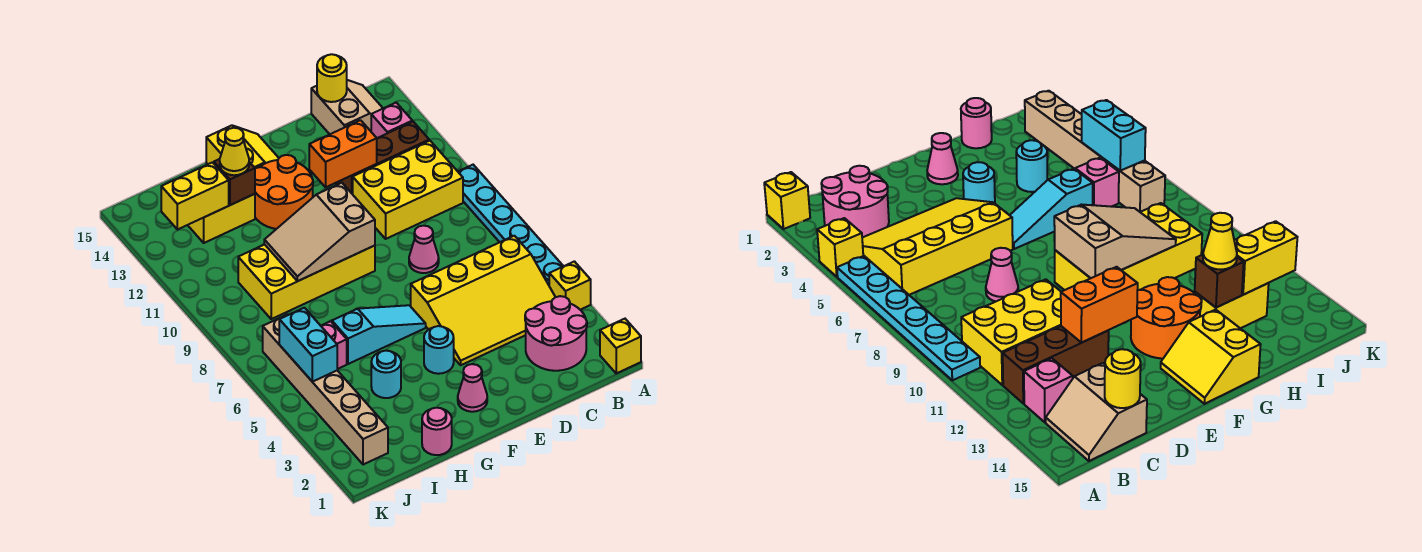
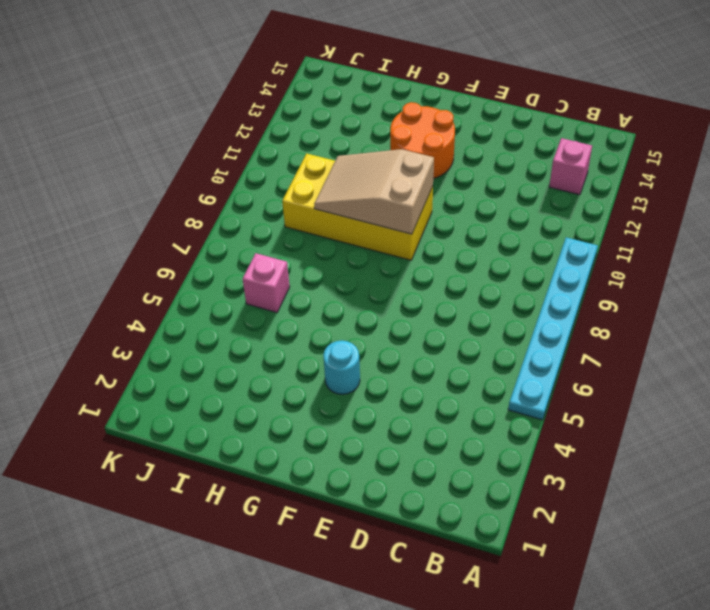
none -> yellow brick A1 level 1
none -> yellow brick A4 level 1
none -> pink round brick B2:C3 level 1

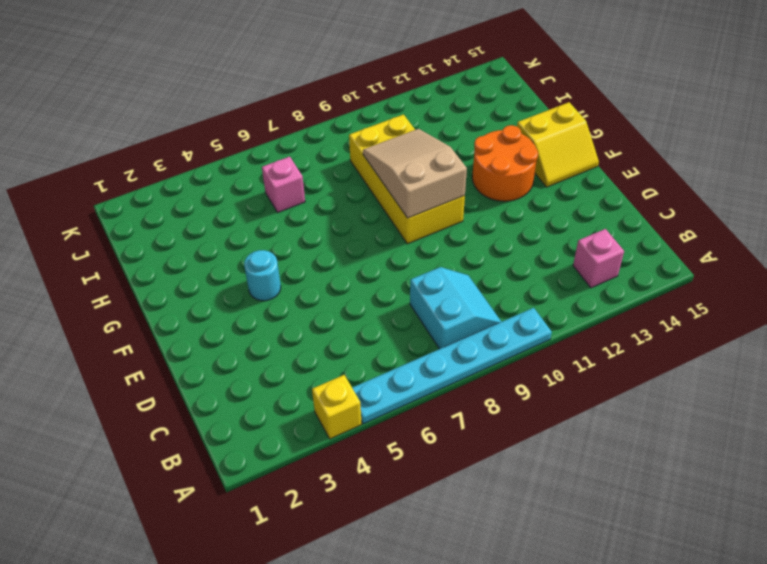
cyan slope B8:C9 level 1 top 8 -> none
none -> yellow brick A1 level 1
none -> pink round brick B2:C3 level 1
none -> yellow slope B4:E6 level 1 top 6

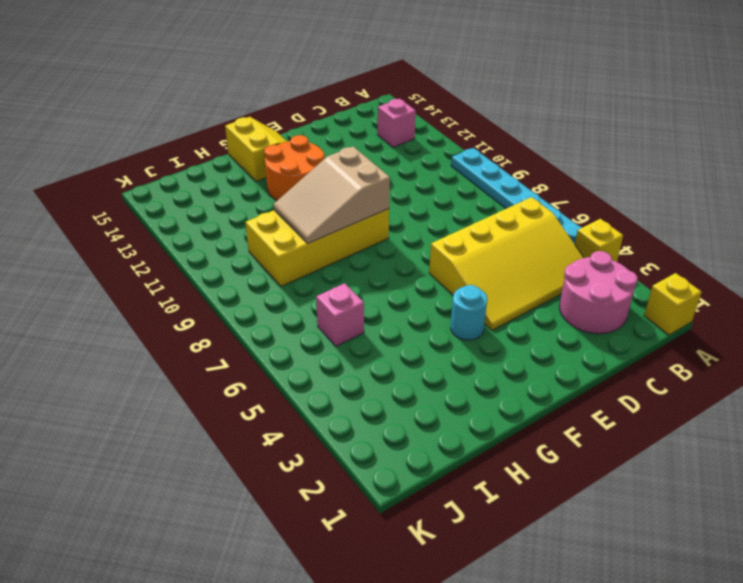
none -> yellow brick B10:D11 level 1
none -> brown brick B12:D12 level 1
none -> tan slope B14:C15 level 1 top C

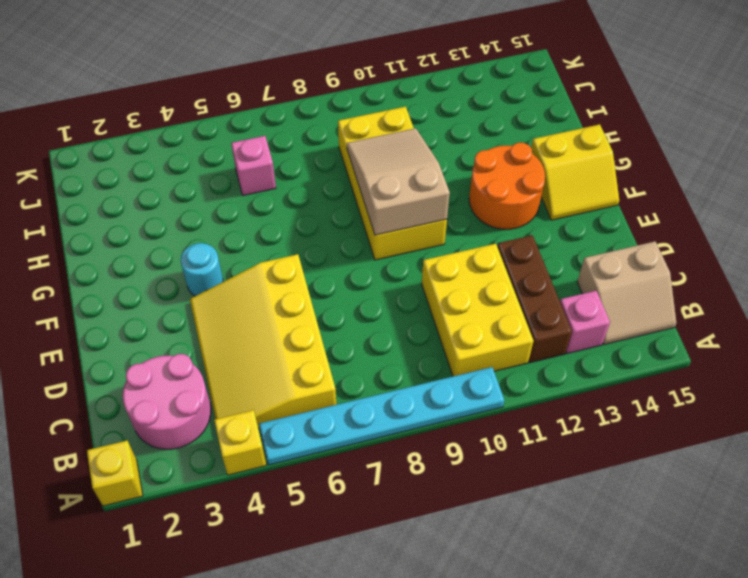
none -> pink cone D8 level 1
none -> pink cone F2 level 1
none -> cyan slope F6:H6 level 1 top H

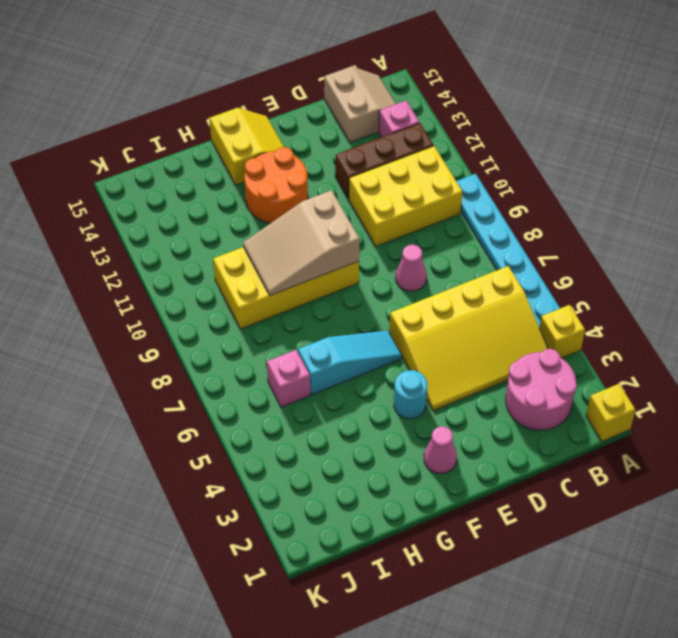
none -> pink round brick H1 level 1
none -> cyan round brick H4 level 1
none -> yellow brick H13:I13 level 1

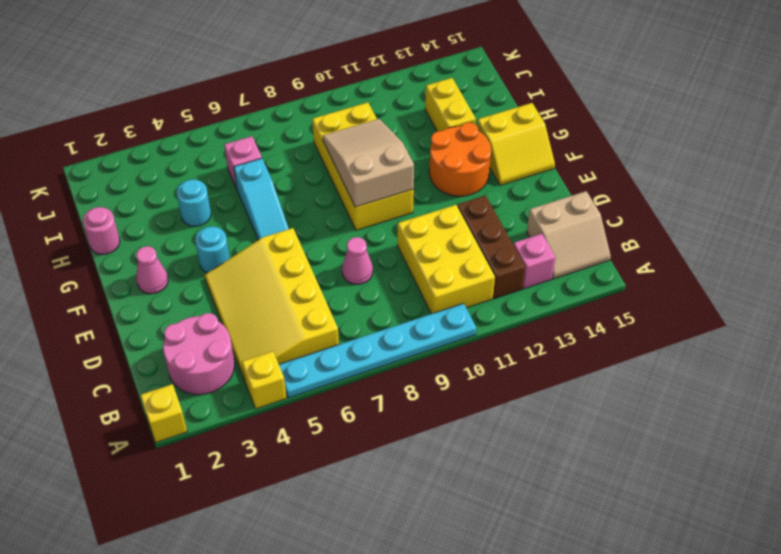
none -> tan brick J2:J7 level 1
none -> yellow round brick C15 level 2
none -> orange brick D12:E12 level 2

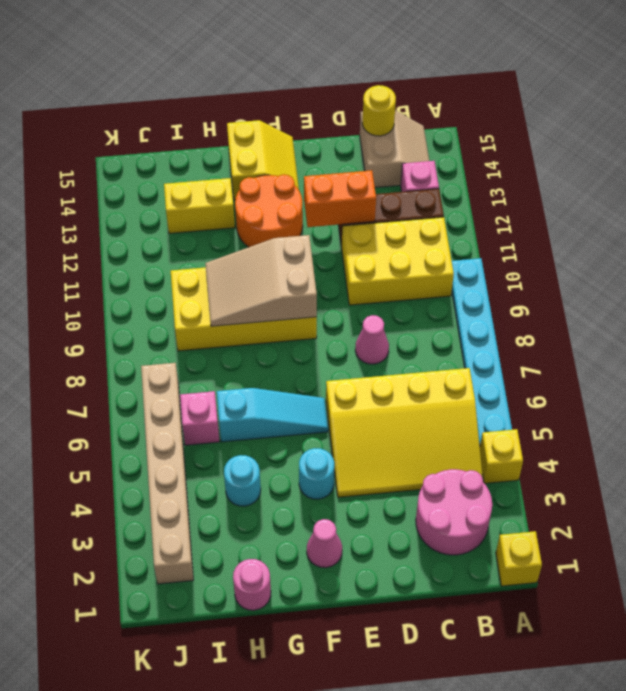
none -> brown brick H13 level 2
none -> yellow brick I13:J13 level 2
none -> cyan brick J5:J6 level 2

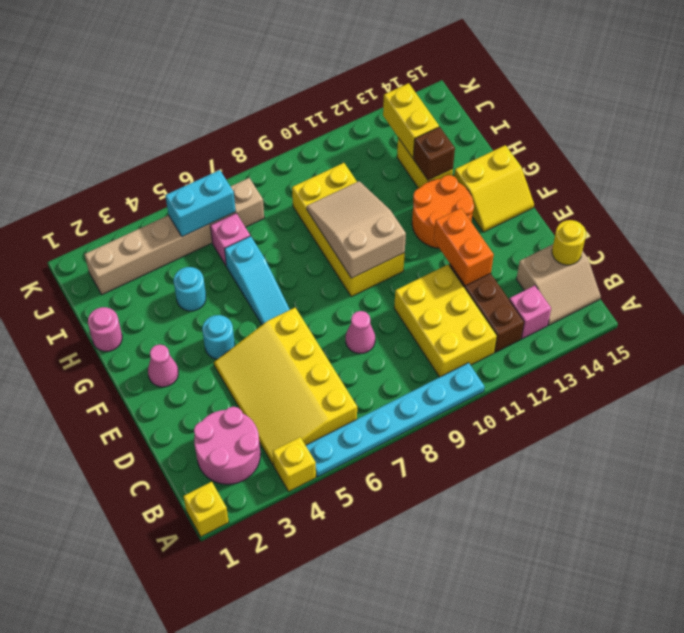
none -> yellow cone H13 level 3

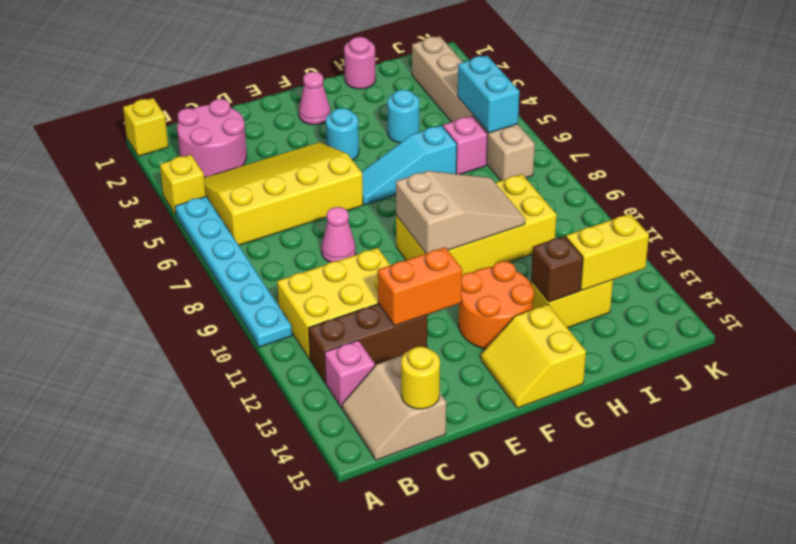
none -> yellow cone H13 level 3

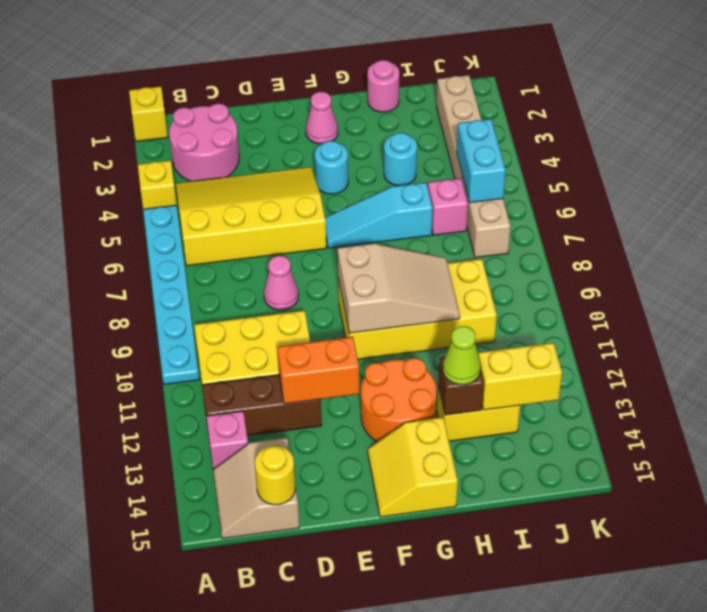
lime cone H13 level 3 -> yellow cone H13 level 3

